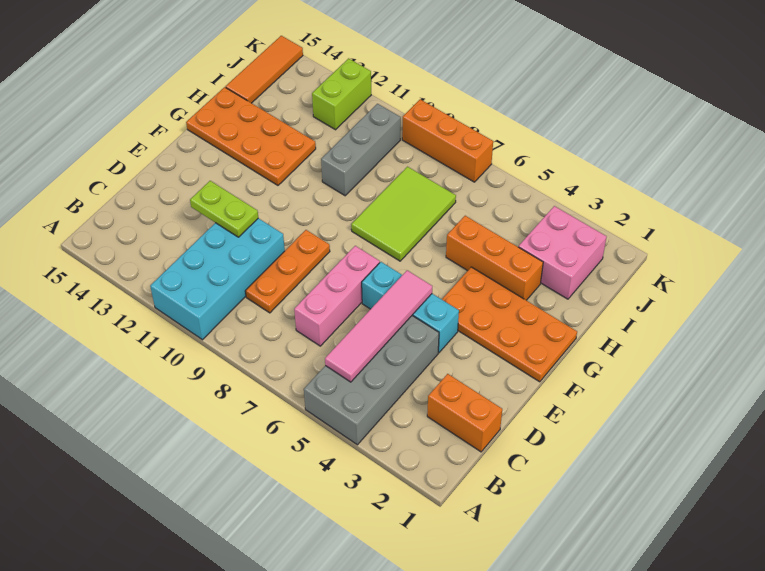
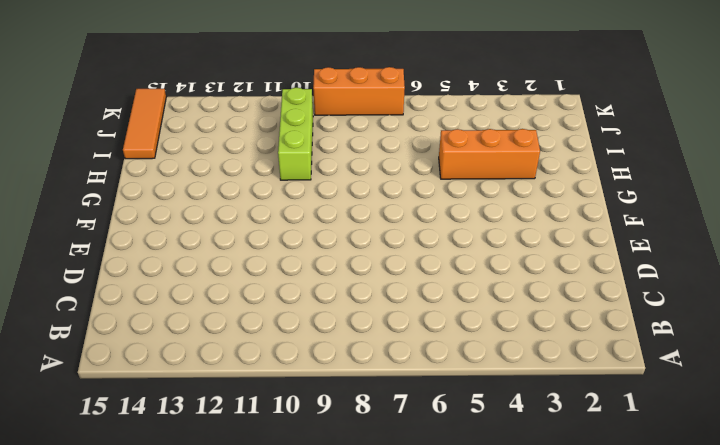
lime brick H10:J10 level 1 -> grey brick H10:J10 level 1
none -> grey brick A4:D5 level 1
none -> cyan brick A10:D11 level 1
none -> orange brick C1:C2 level 1

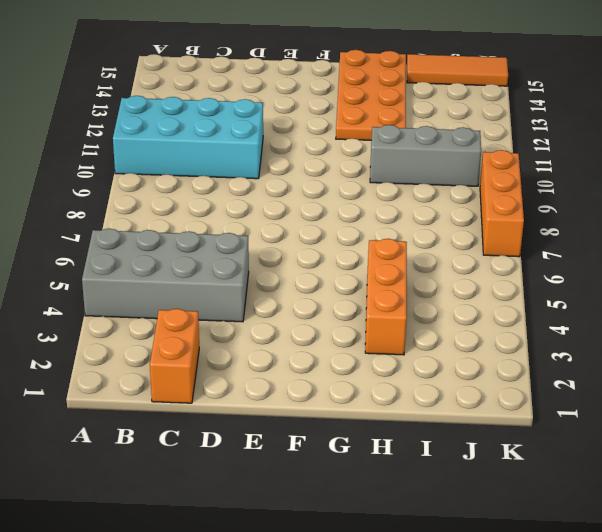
none -> pink brick C7:E7 level 1
none -> orange plate C9:E9 level 1
none -> cyan brick E4:E6 level 1

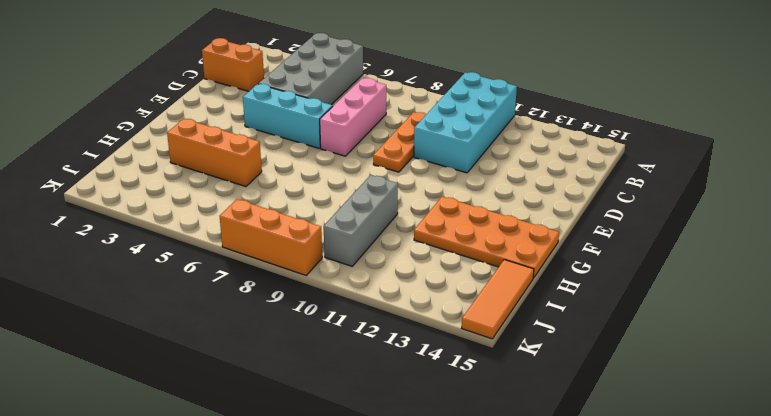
none -> orange plate F1:G4 level 1
none -> lime tile G7:I8 level 1
none -> pink brick I2:J3 level 1

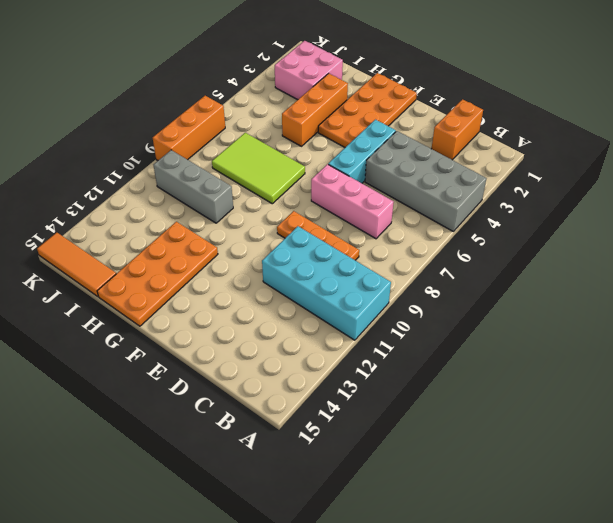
none -> lime brick J12:K12 level 1
none -> pink tile B5:E5 level 2
none -> lime plate D11:D12 level 2

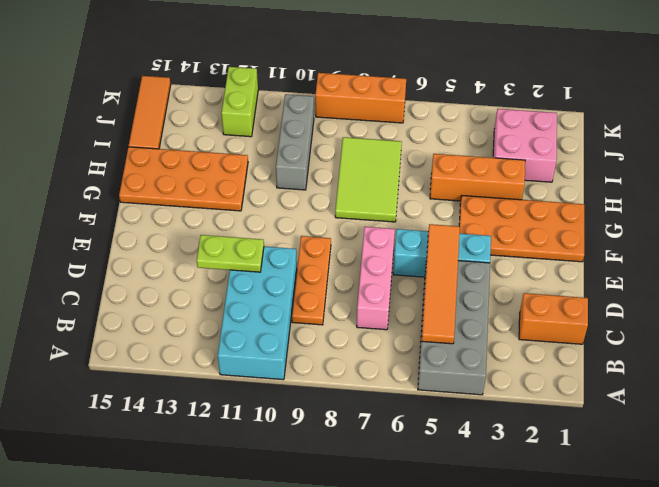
orange tile B5:E5 level 2 -> pink tile B5:E5 level 2

